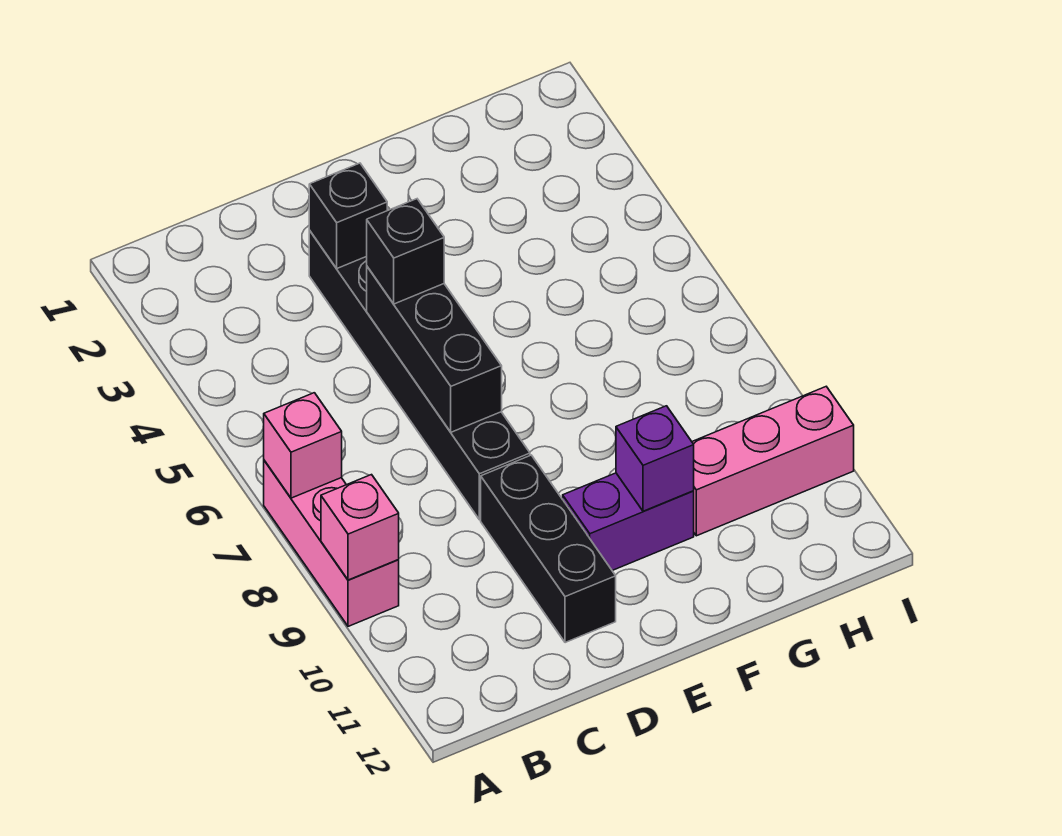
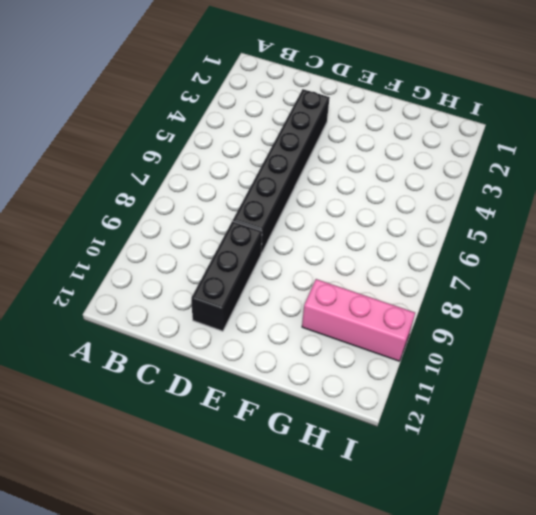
none -> pink brick A7:A9 level 1
none -> purple brick E10:F10 level 1

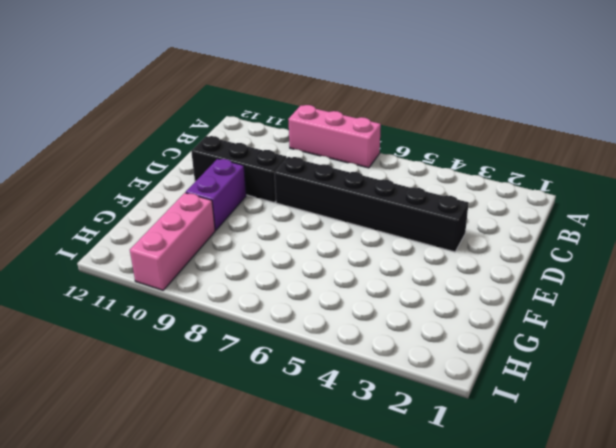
none -> pink brick A7 level 2
none -> pink brick A9 level 2

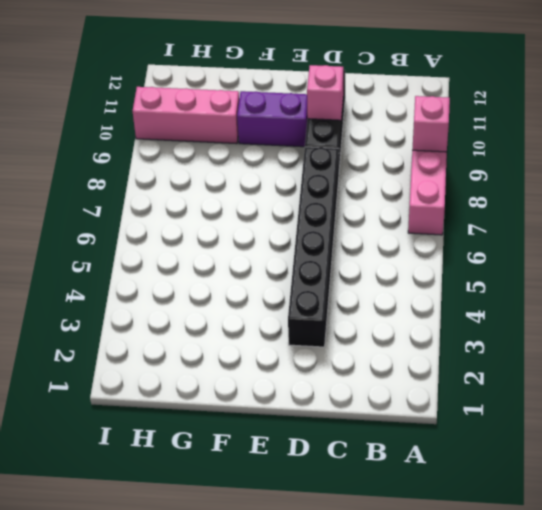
pink brick D10 level 2 -> pink brick A7 level 2
none -> black brick D3 level 2
none -> black brick D5:D7 level 2

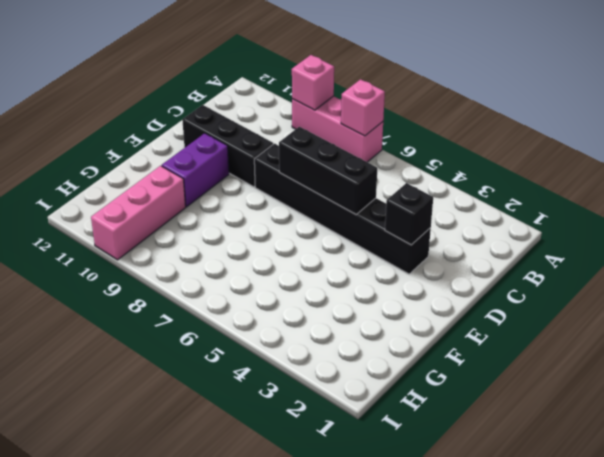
none -> purple brick F10 level 2
none -> black brick D5 level 3

